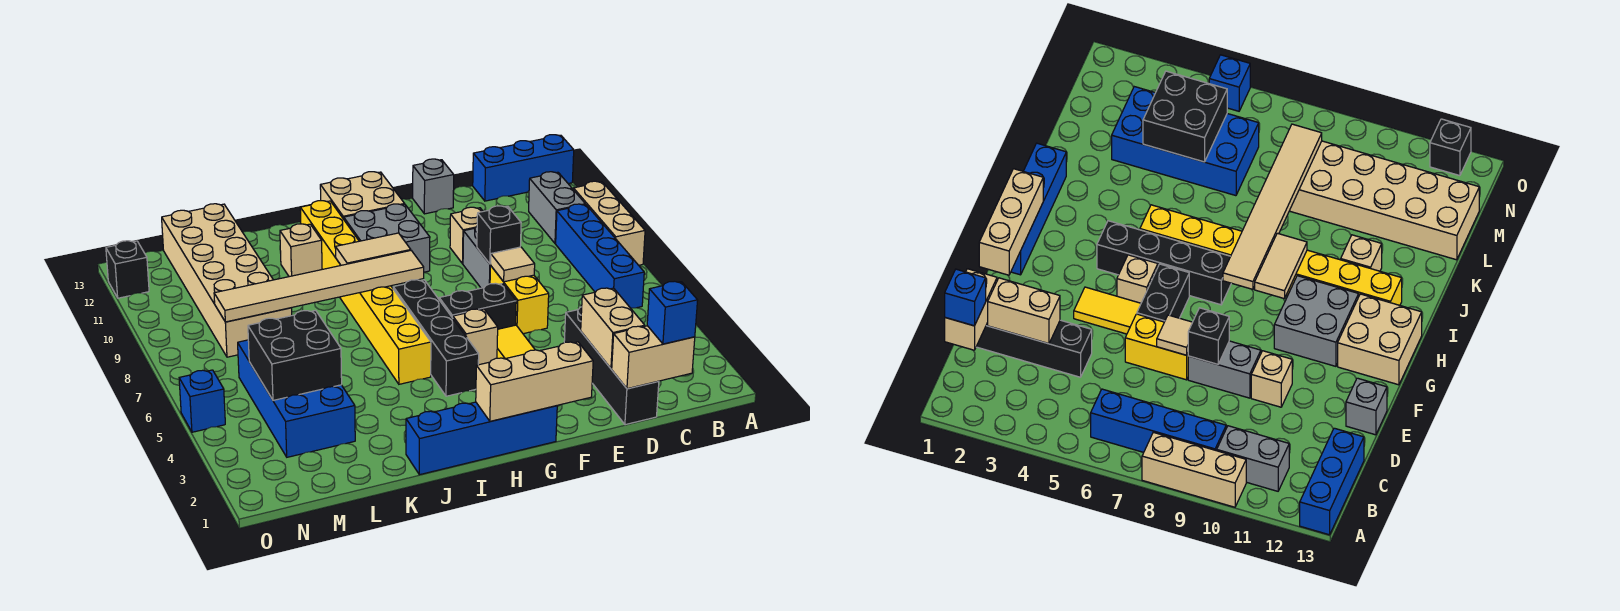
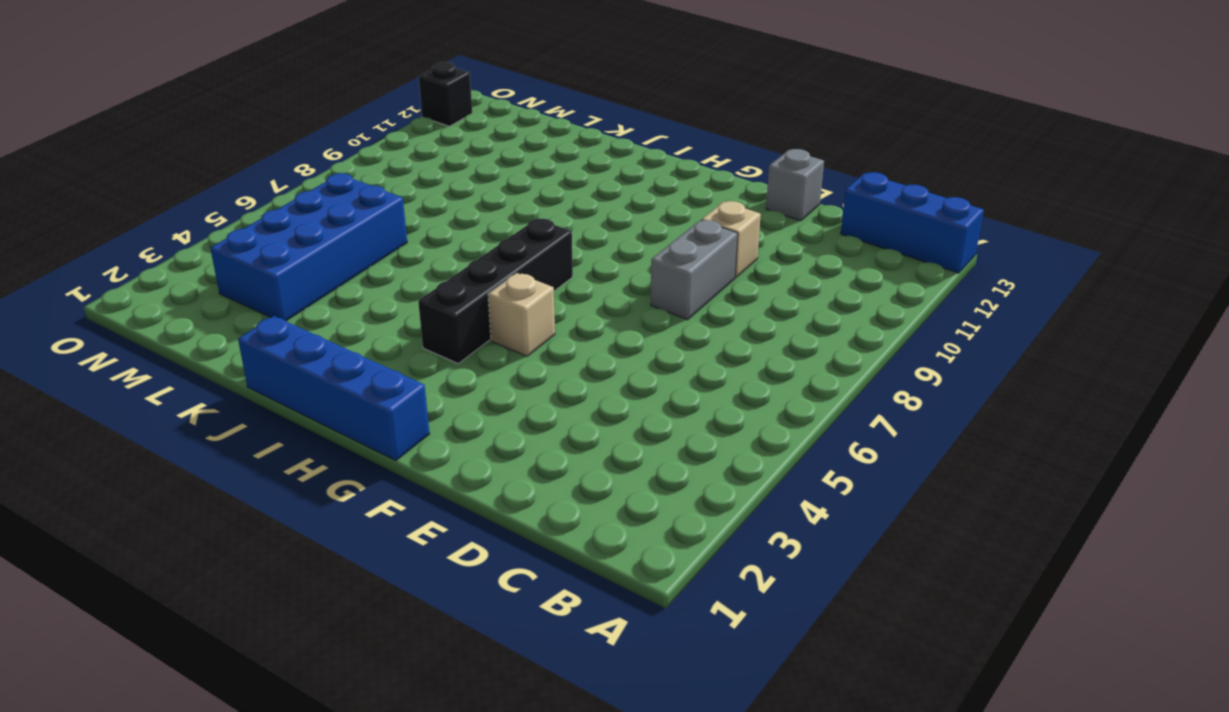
none -> tan brick A8:A10 level 1
none -> blue brick B6:B9 level 1
none -> grey brick B10:B11 level 1
none -> black brick D1:D4 level 1

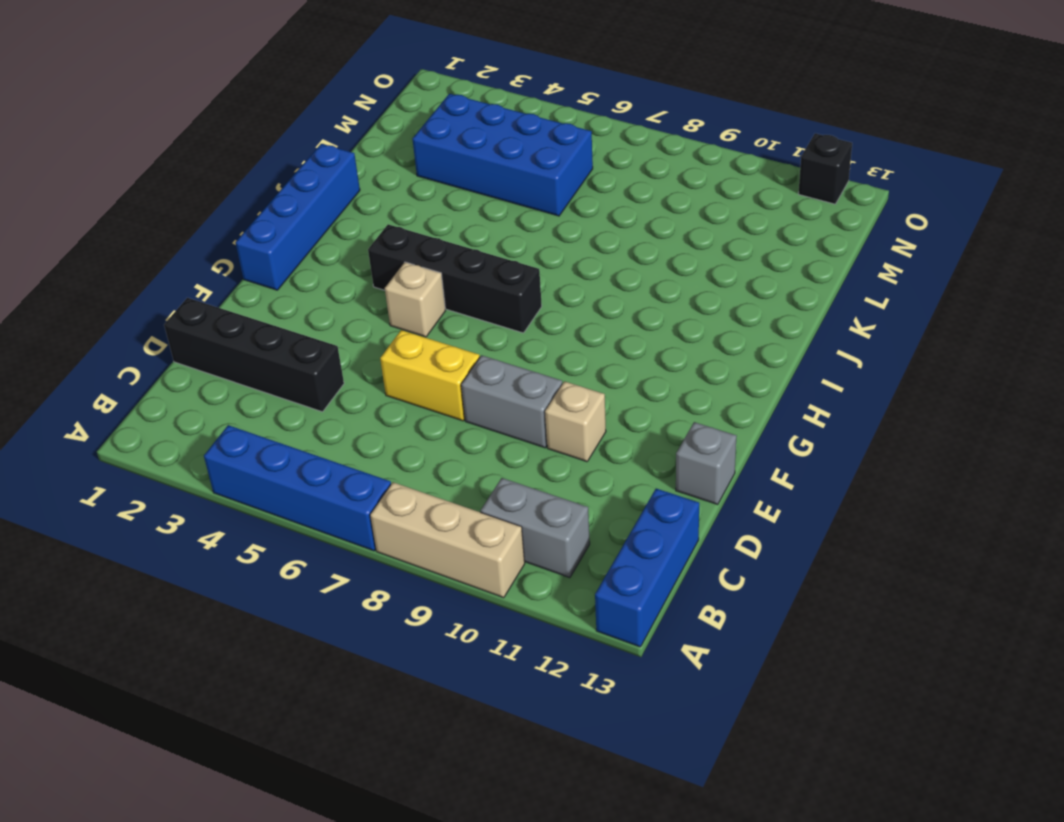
blue brick A4:A7 level 1 -> blue brick B6:B9 level 1
none -> yellow tile F4:F5 level 1
none -> black brick F6:G6 level 1
none -> grey brick G10:H11 level 1
none -> tan brick G12:H13 level 1

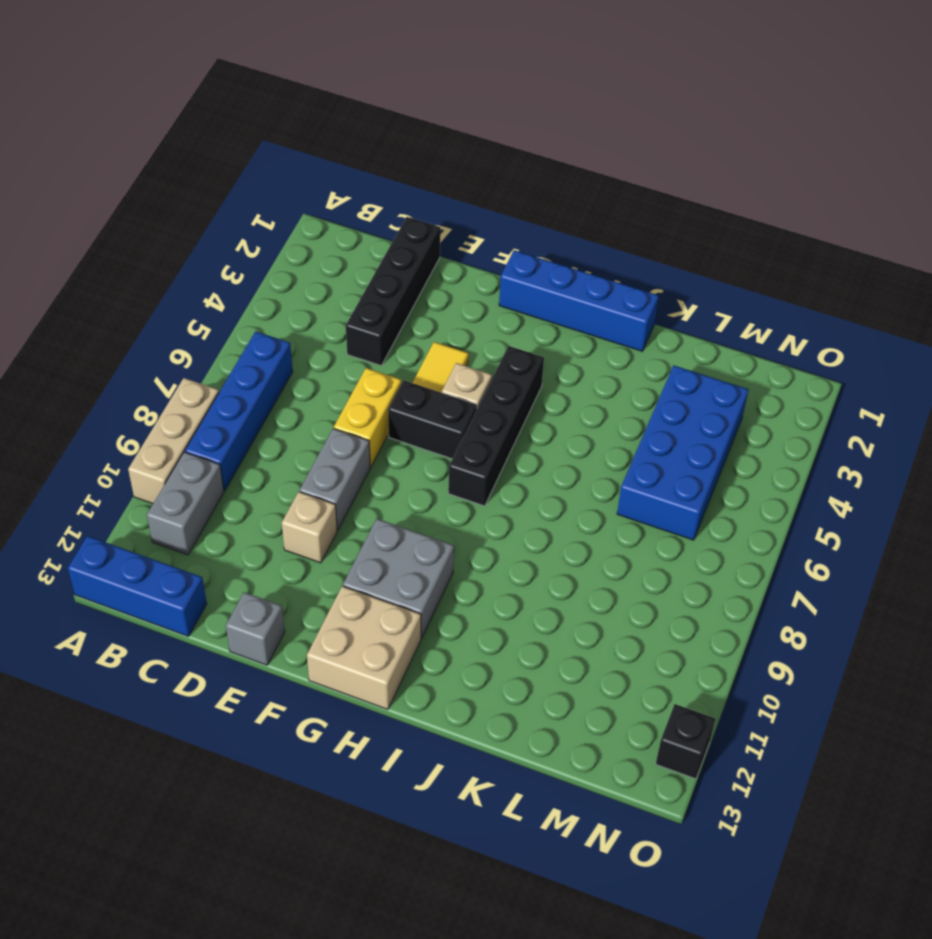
none -> yellow brick I5:I12 level 1
none -> tan brick J11 level 1
none -> tan brick L8:M13 level 1
none -> blue brick O5 level 1

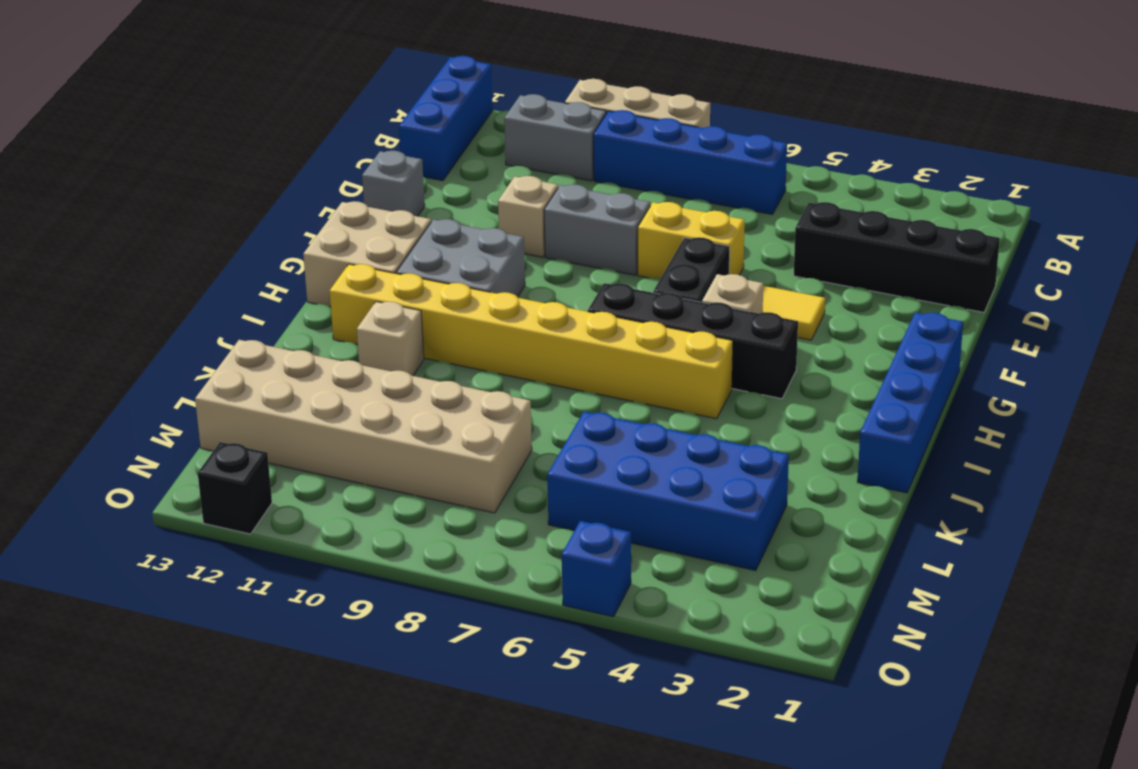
none -> tan brick C1:D1 level 2
none -> tan brick D2:D3 level 2
none -> tan tile E7 level 2
none -> black brick E8 level 2

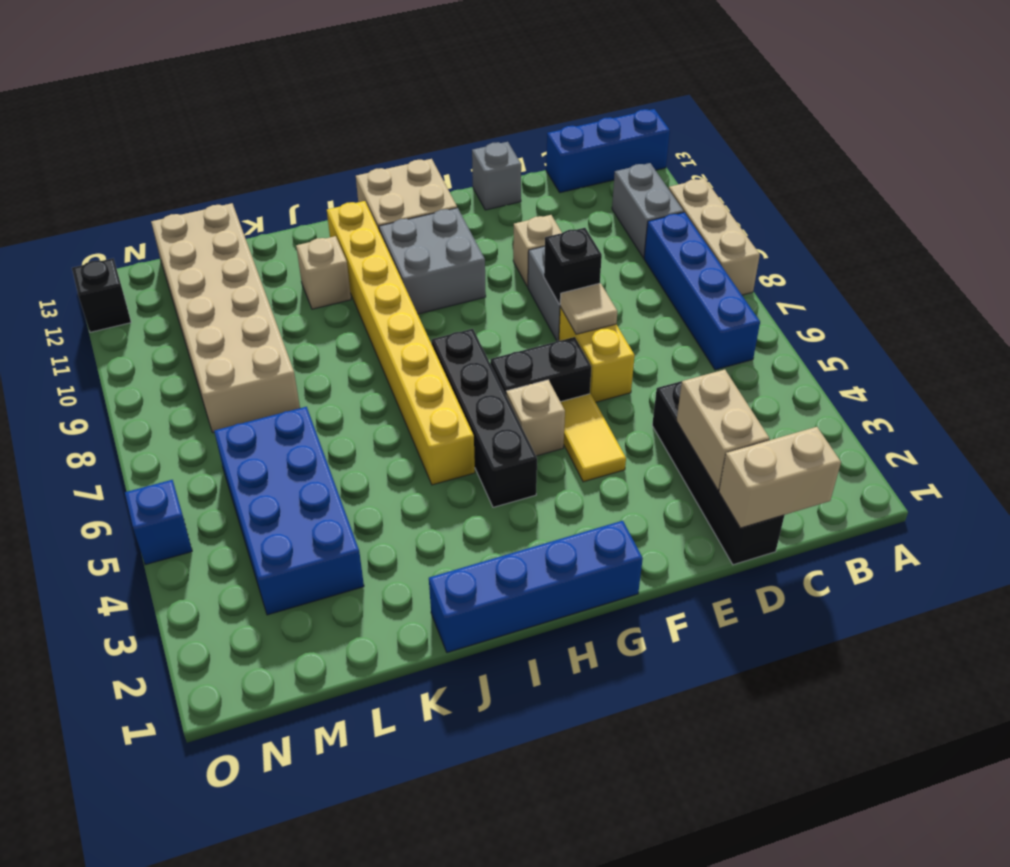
none -> tan brick F1:H1 level 2
none -> tan tile H8:M8 level 2
none -> tan tile H9:I9 level 2
none -> black brick L4:M5 level 2

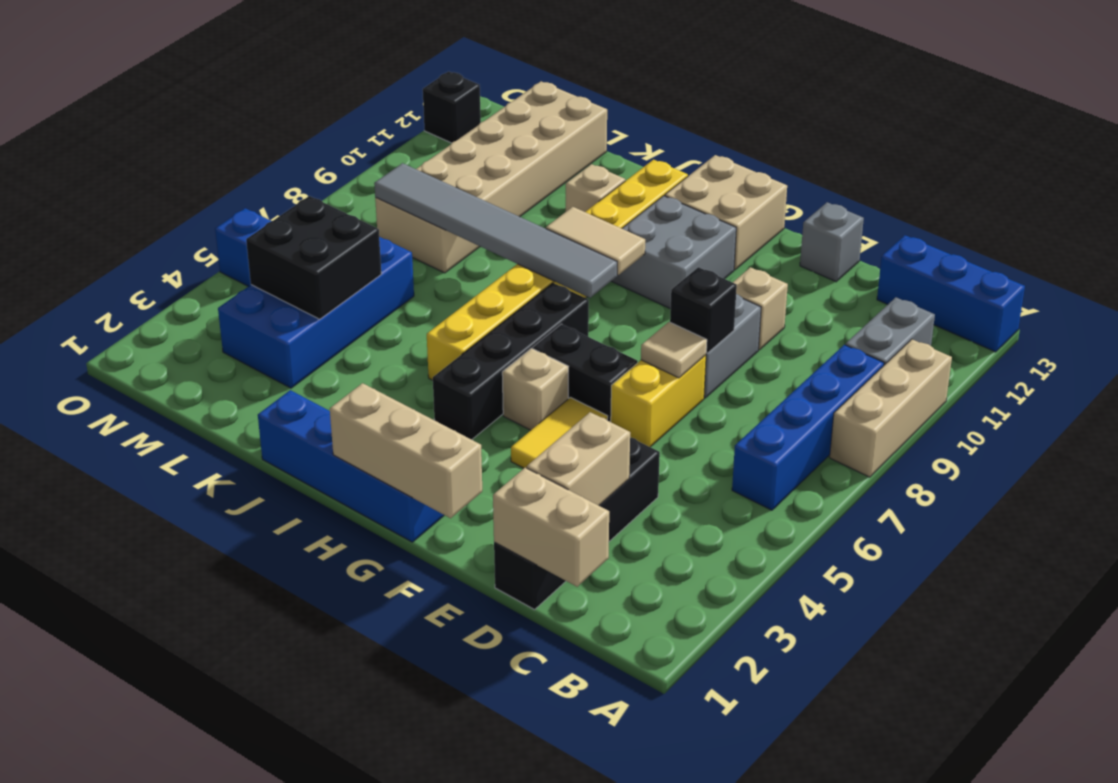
grey tile H8:M8 level 2 -> tan tile H8:M8 level 2
none -> blue brick C1 level 3

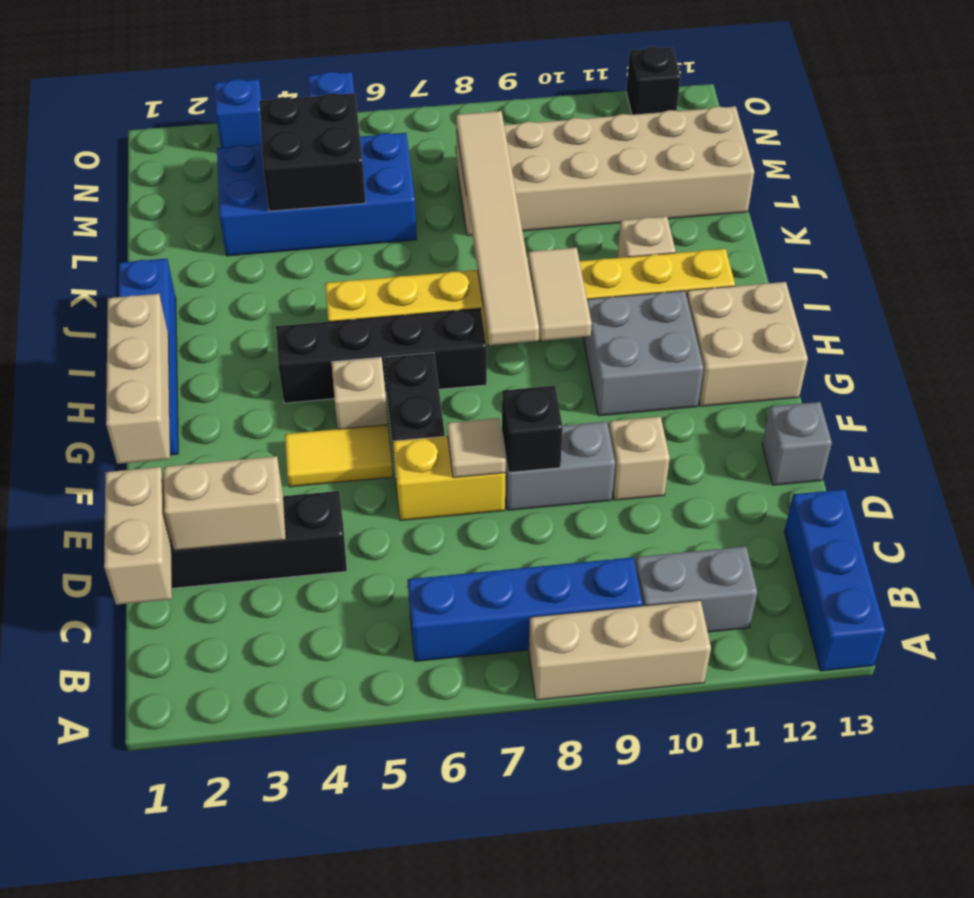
blue brick O3 level 1 -> blue brick C1 level 3

